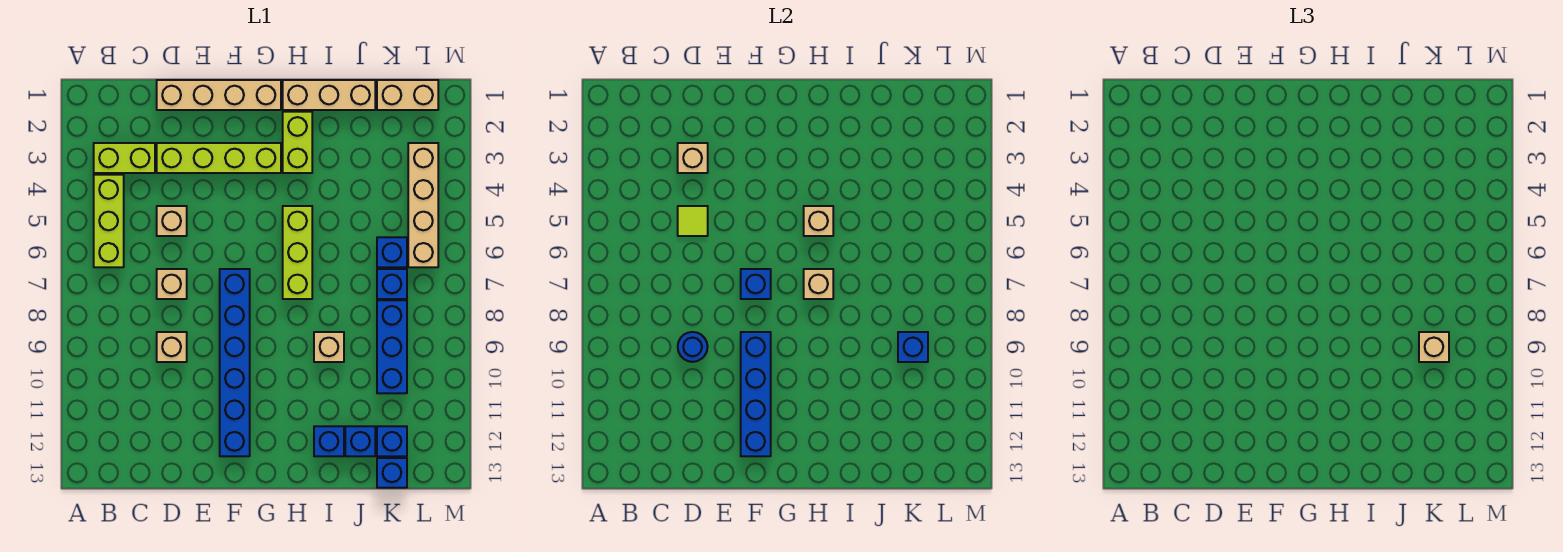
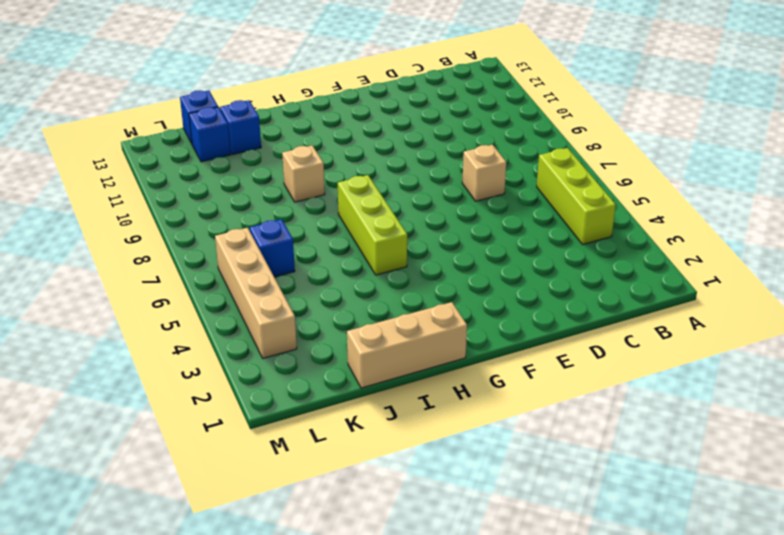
none -> lime brick B3:C3 level 1
none -> tan brick D1:G1 level 1
none -> lime brick D3:G3 level 1
none -> tan brick D5 level 1

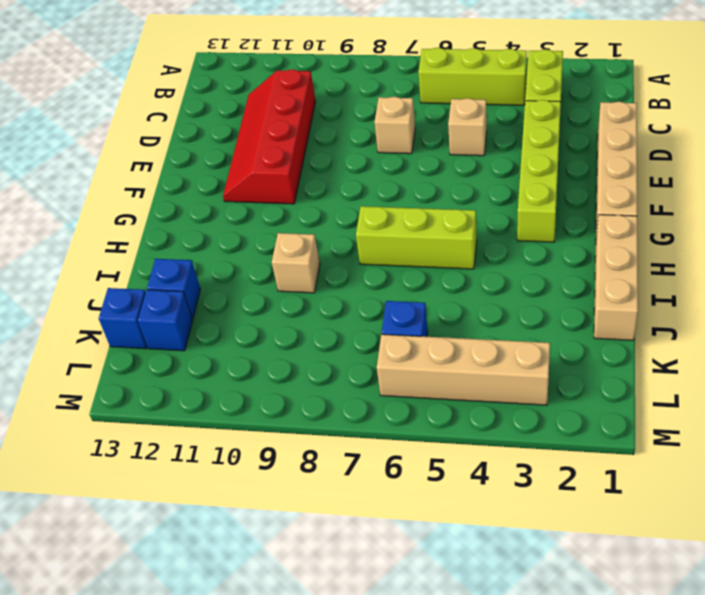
red slope C10:F11 level 1 top 10 -> blue brick F7:F12 level 1
none -> tan brick D9 level 1
none -> lime brick H2:H3 level 1
none -> blue brick I12 level 1
none -> tan brick K1:L1 level 1

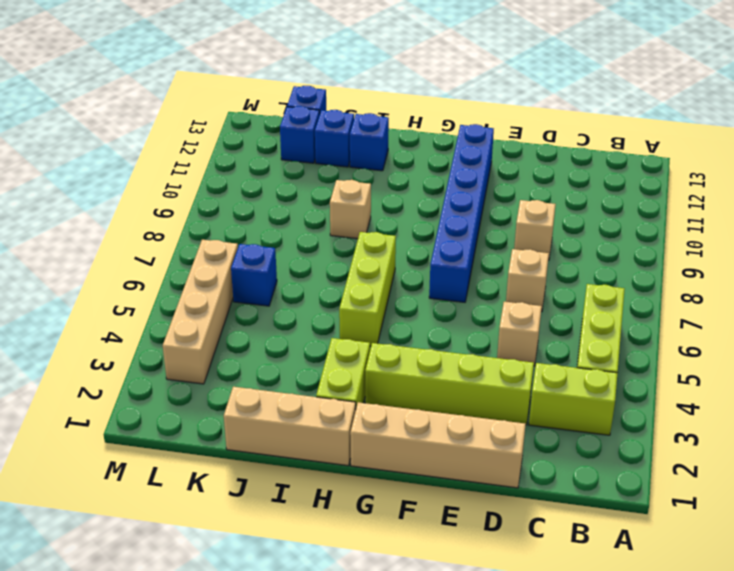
none -> tan brick K1:L1 level 1
none -> blue brick K7 level 1
none -> blue brick K8:K10 level 1
none -> tan brick D3 level 2

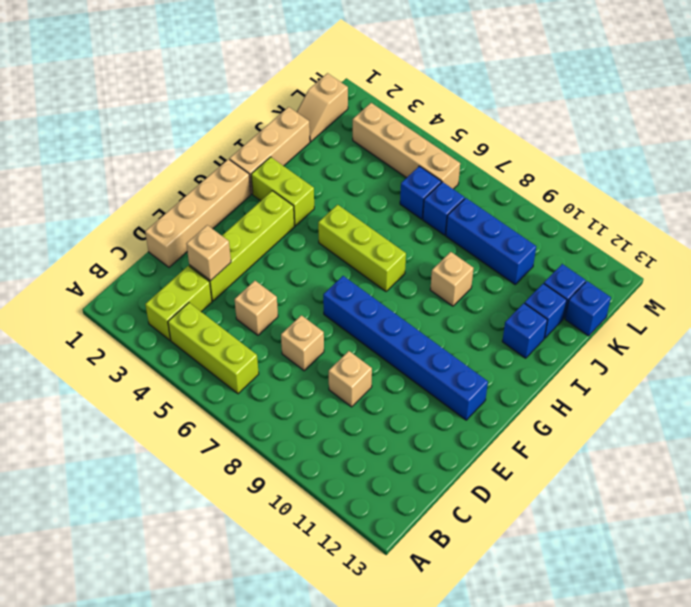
tan slope K1:L1 level 1 top L -> tan brick K1:L1 level 1
none -> lime tile D5 level 2
none -> blue round brick D9 level 2
none -> blue brick F7 level 2
none -> blue brick F9:F12 level 2

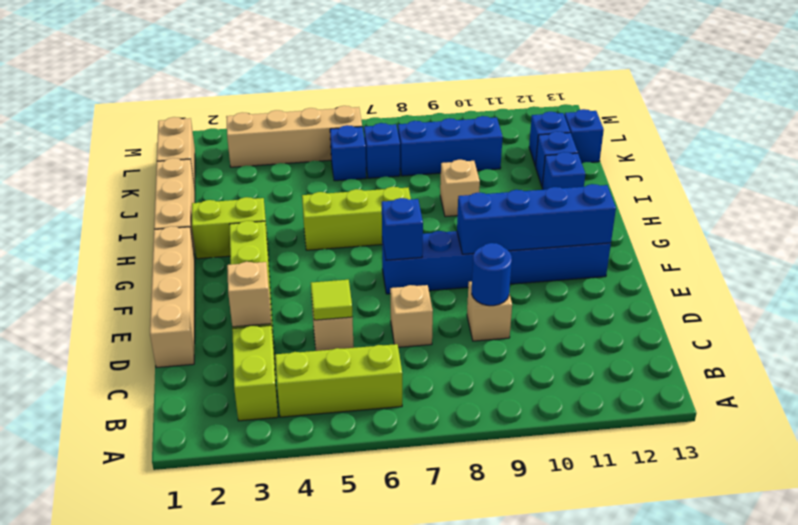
none -> tan brick H5 level 2
none -> tan brick H7 level 2
none -> blue brick K9 level 2
none -> tan brick K9 level 3

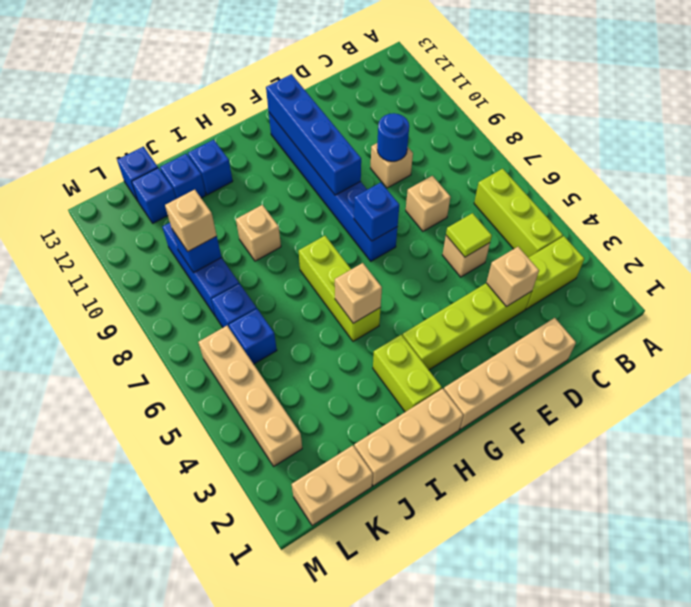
none -> tan brick H7 level 2

